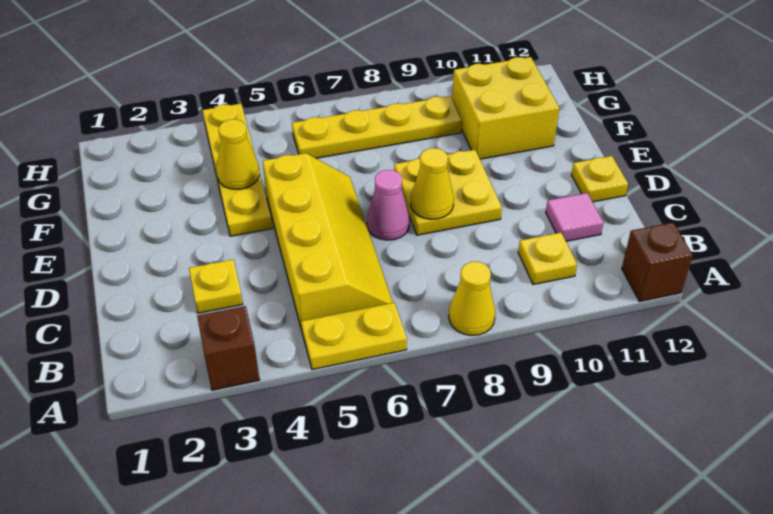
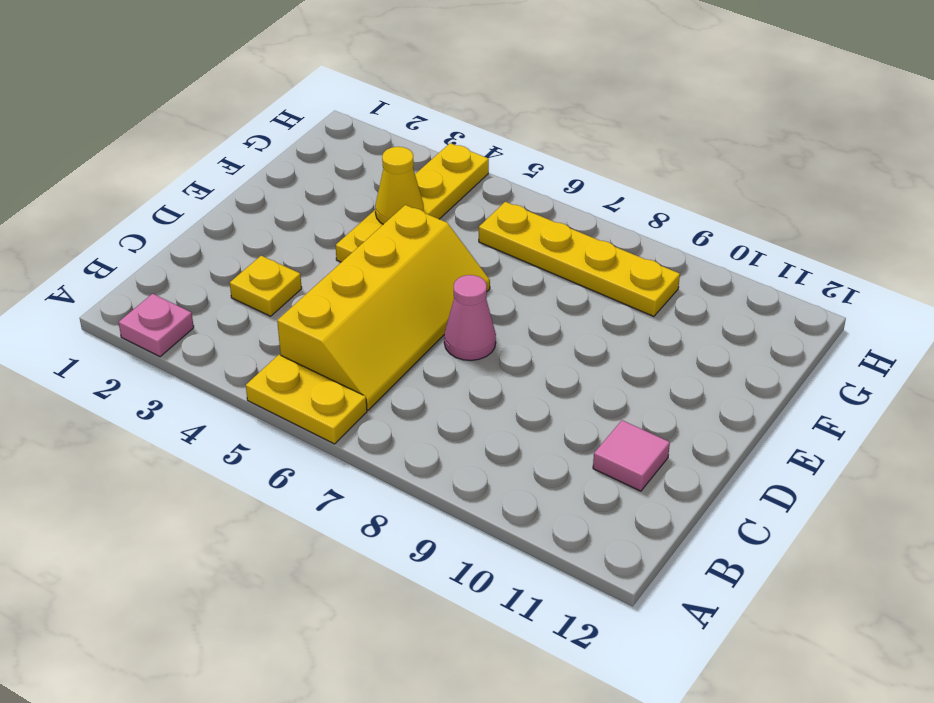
pink plate A2 level 1 -> none
none -> brown brick A3 level 1
none -> yellow cone A8 level 1
none -> brown brick A12 level 1

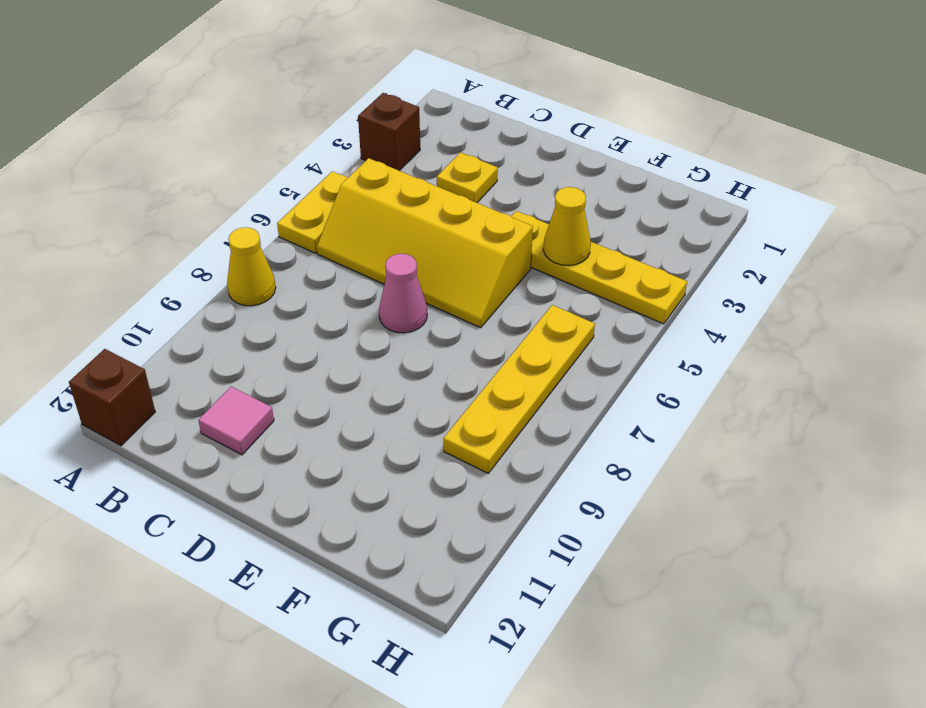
none -> yellow plate B10 level 1
none -> yellow plate D8:E9 level 1
none -> yellow plate D12 level 1

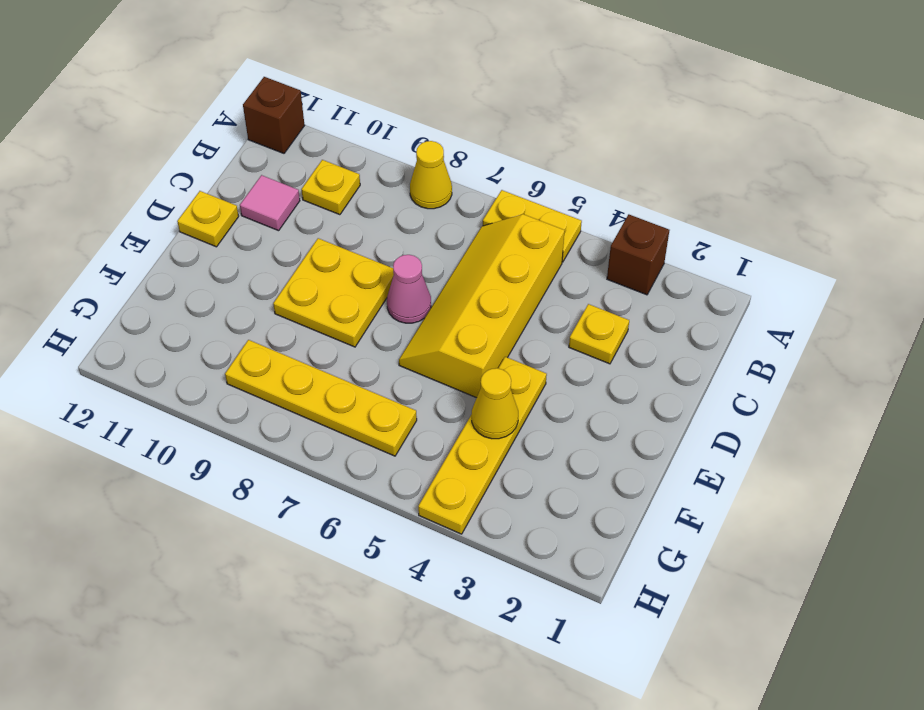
none -> yellow brick F10:G11 level 1
none -> yellow cone D8 level 2

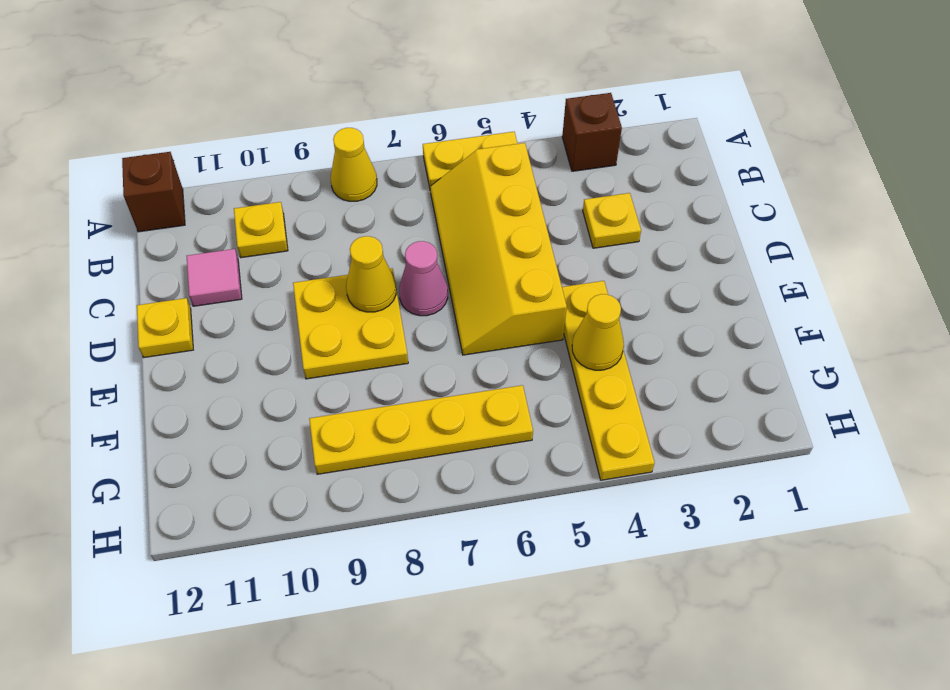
none -> yellow brick F10:G11 level 1

